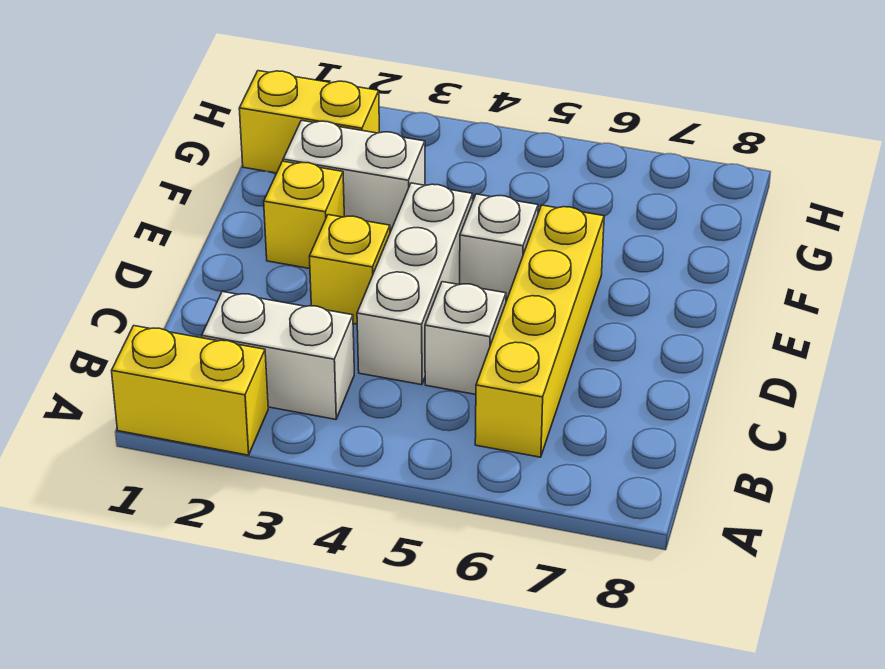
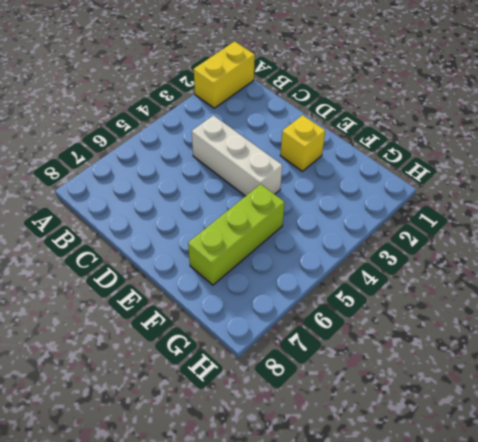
lime brick F5:F7 level 1 -> none
none -> white brick B2:B3 level 1
none -> yellow brick B6:E6 level 1

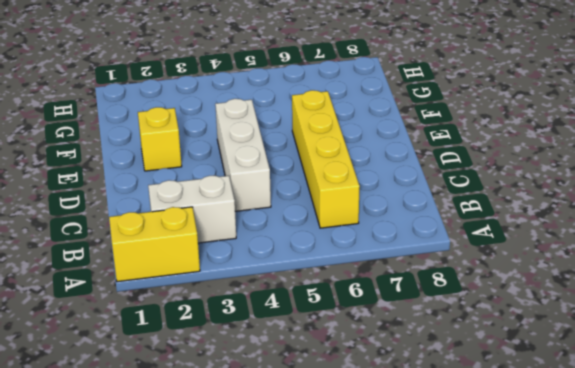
none -> white brick C5 level 1
none -> yellow brick D3 level 1

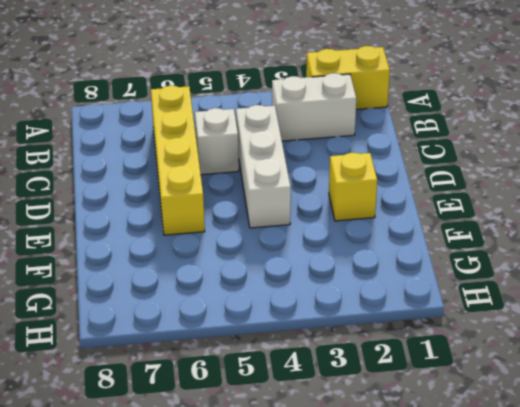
none -> yellow brick D3 level 1
none -> white brick E5 level 1

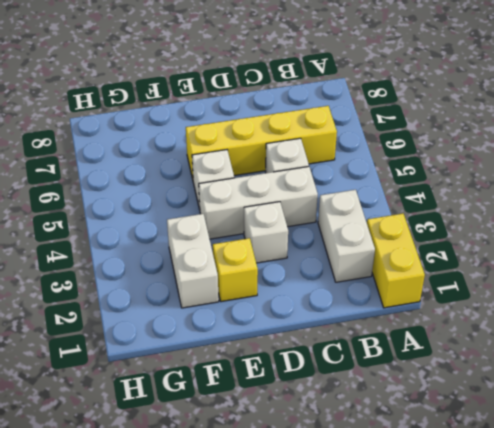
white brick D3 level 1 -> yellow brick D3 level 1
none -> yellow brick G1:G2 level 1

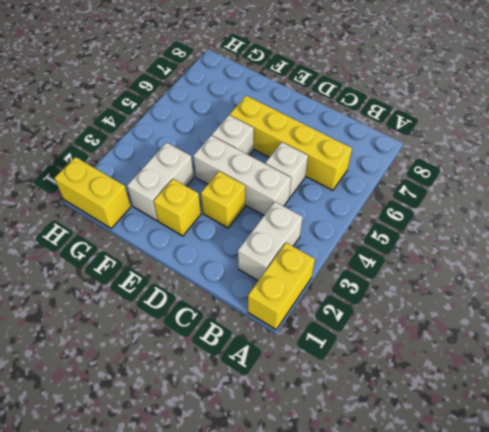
yellow brick G1:H1 level 1 -> yellow brick G1:G2 level 1

